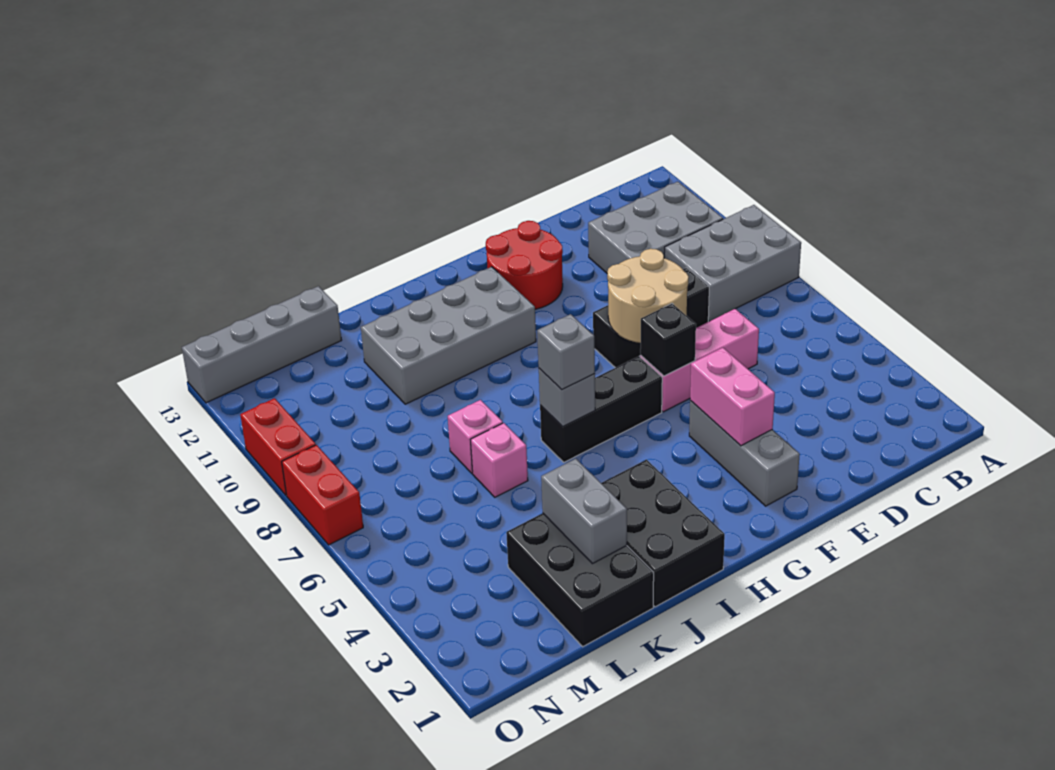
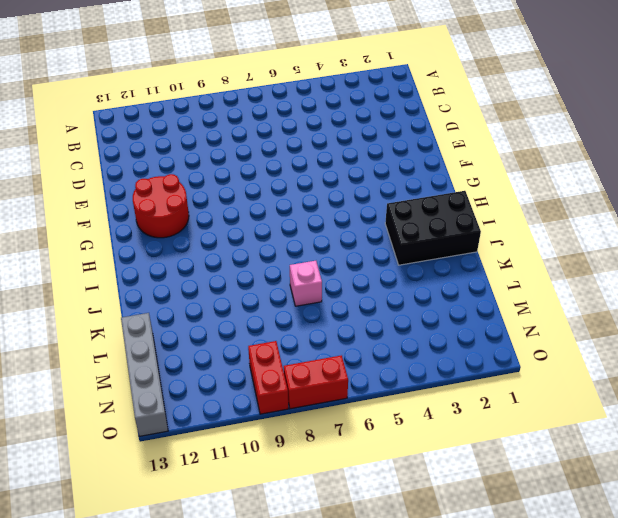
red brick N9:O9 level 1 -> red brick O9:O10 level 1
none -> grey brick A8:C9 level 1
none -> grey brick B10:D11 level 1
none -> pink brick D6:F6 level 1

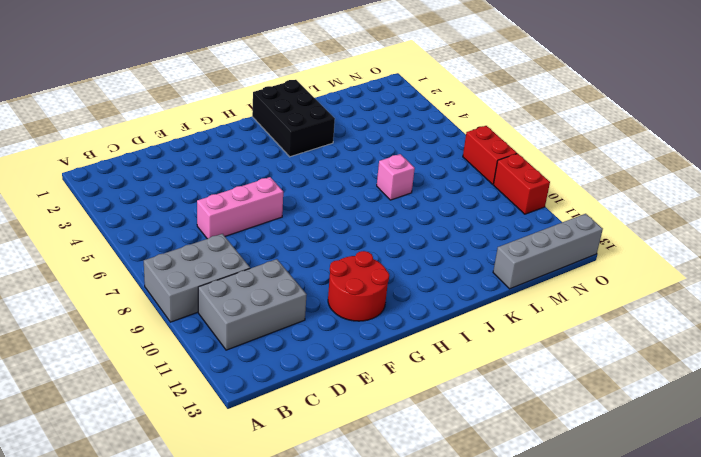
none -> black brick D8:F8 level 1
none -> grey brick F2:F4 level 1
none -> black brick G6:I6 level 1

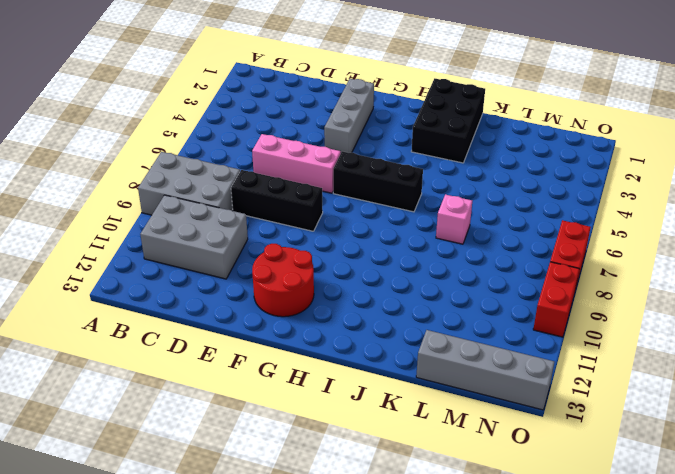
none -> grey brick H10:K11 level 1
none -> black brick K1:L3 level 1
none -> pink brick K6 level 1

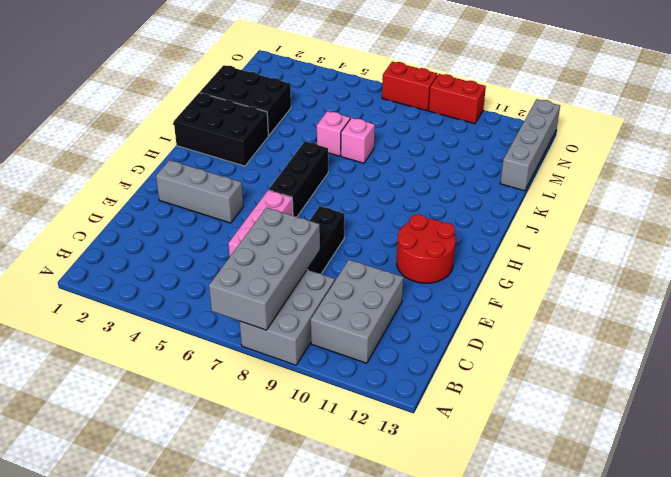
grey brick A7:D8 level 2 -> grey brick H10:K11 level 1
none -> tan round brick E7:F8 level 2
none -> pink brick F3:F4 level 2
none -> black brick F6 level 2

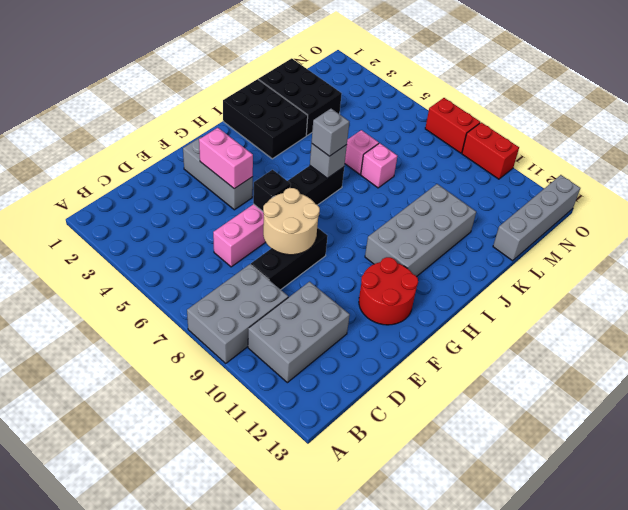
none -> grey brick K2:K3 level 2

